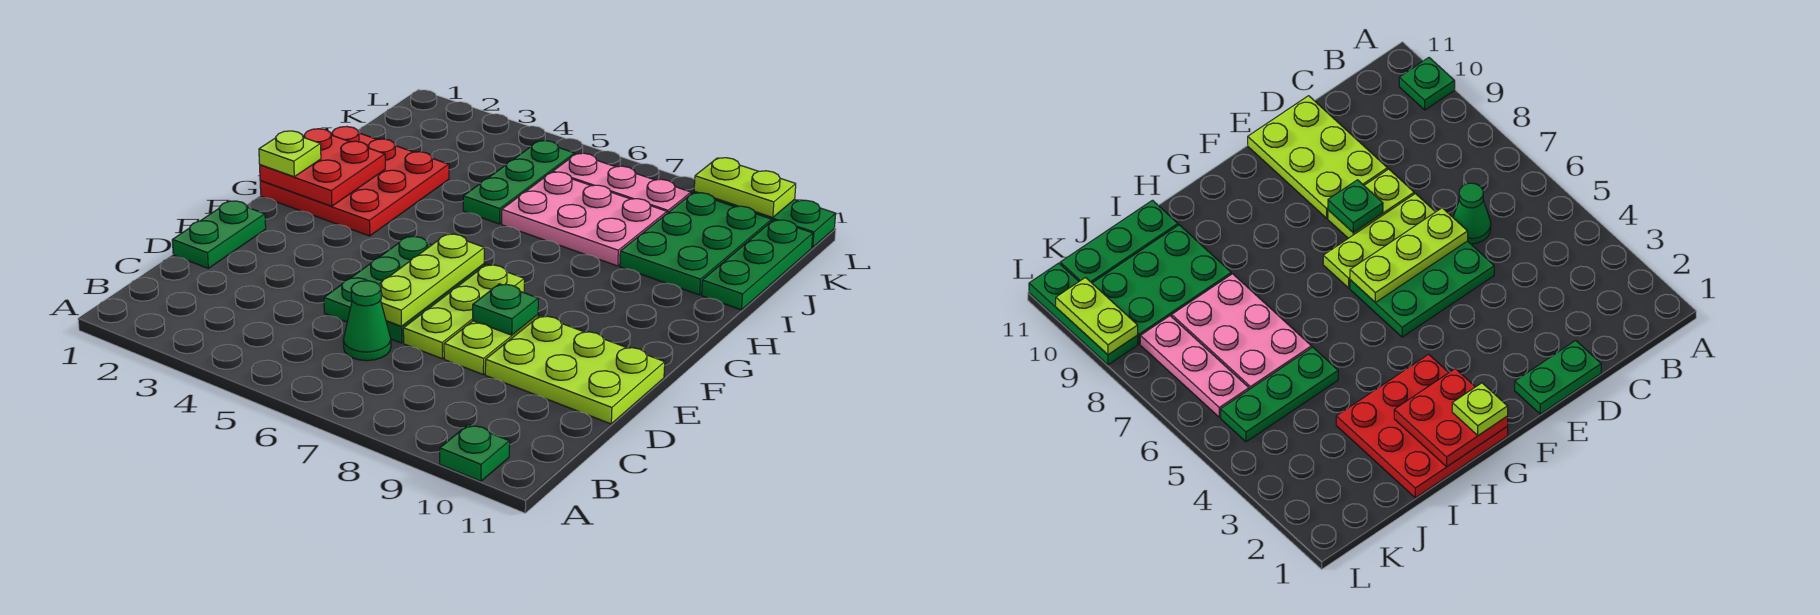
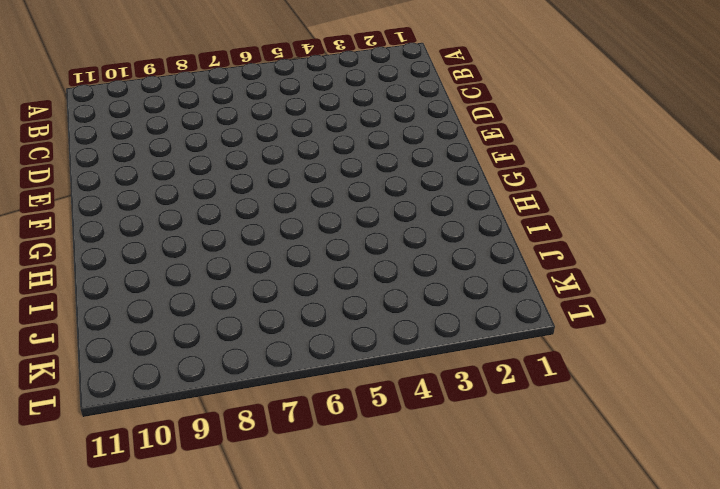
none -> green plate A10 level 1
none -> green cone C6 level 1
none -> green plate D1:E1 level 1

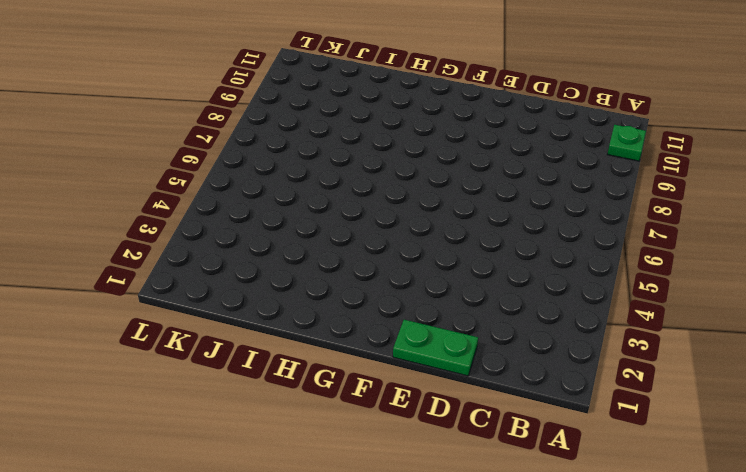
none -> green cone C6 level 1
none -> green plate D5:F6 level 1
none -> lime plate D7:F7 level 1

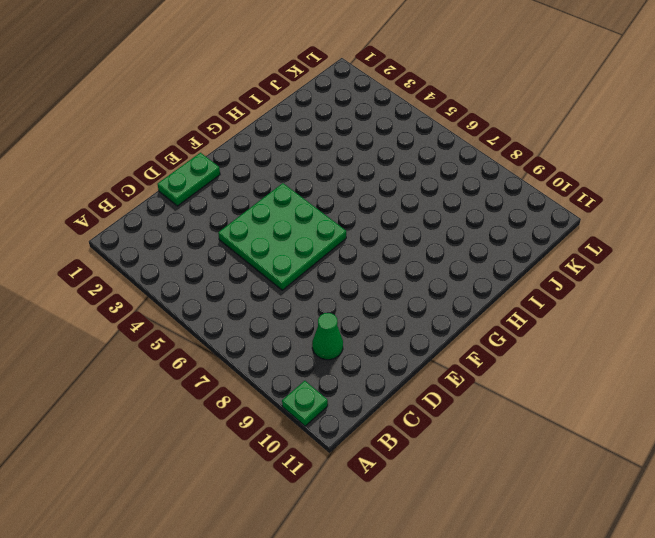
green cone C9 level 1 -> green cone C6 level 1
green plate D4:F6 level 1 -> green plate D5:F6 level 1
none -> lime plate D7:F7 level 1
none -> lime plate D8:E8 level 1
none -> lime plate D9:E11 level 1

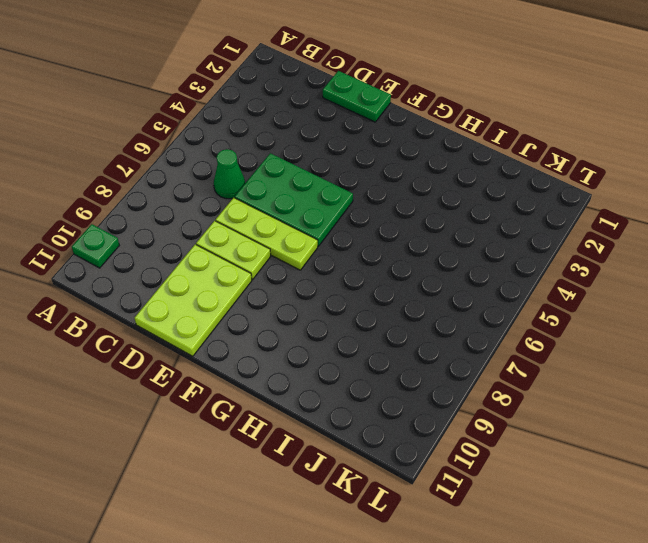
none -> red plate G1:I3 level 1
none -> green plate I5:K5 level 1
none -> pink plate I6:J8 level 1

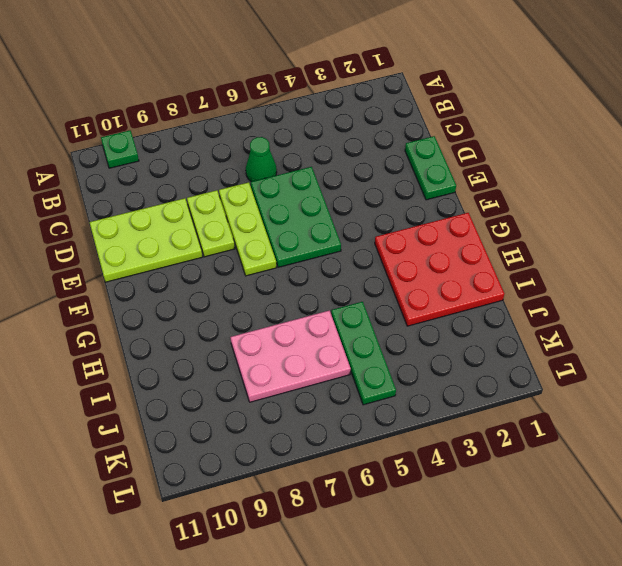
none -> green plate I9:K10 level 1
none -> green plate I11:K11 level 1
none -> pink plate K6:K8 level 1

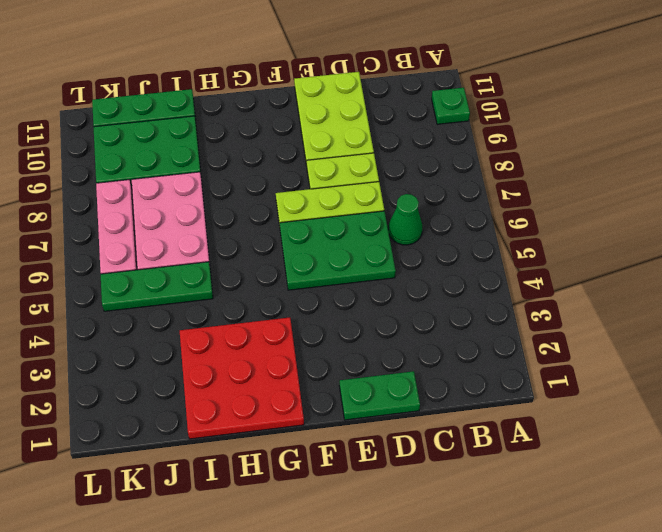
none -> green plate L9:L11 level 1
none -> lime plate D6:F6 level 2
none -> green plate E8 level 2

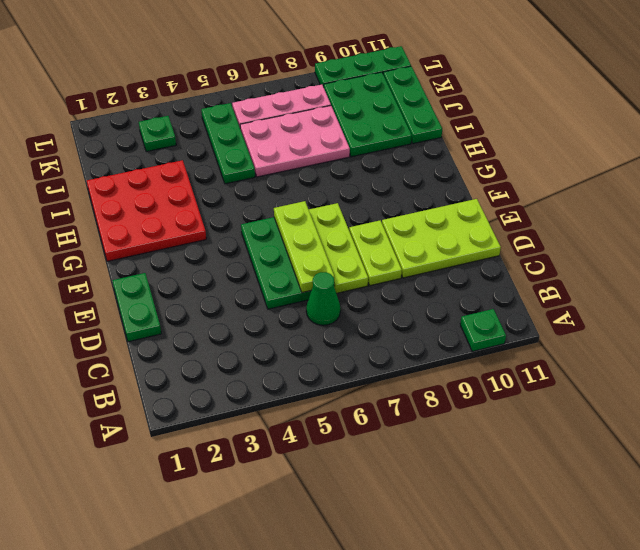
green plate K3 level 1 -> green plate E8 level 2
none -> red plate G1:H2 level 2
none -> lime plate L9:L10 level 2
none -> lime plate G1 level 3

